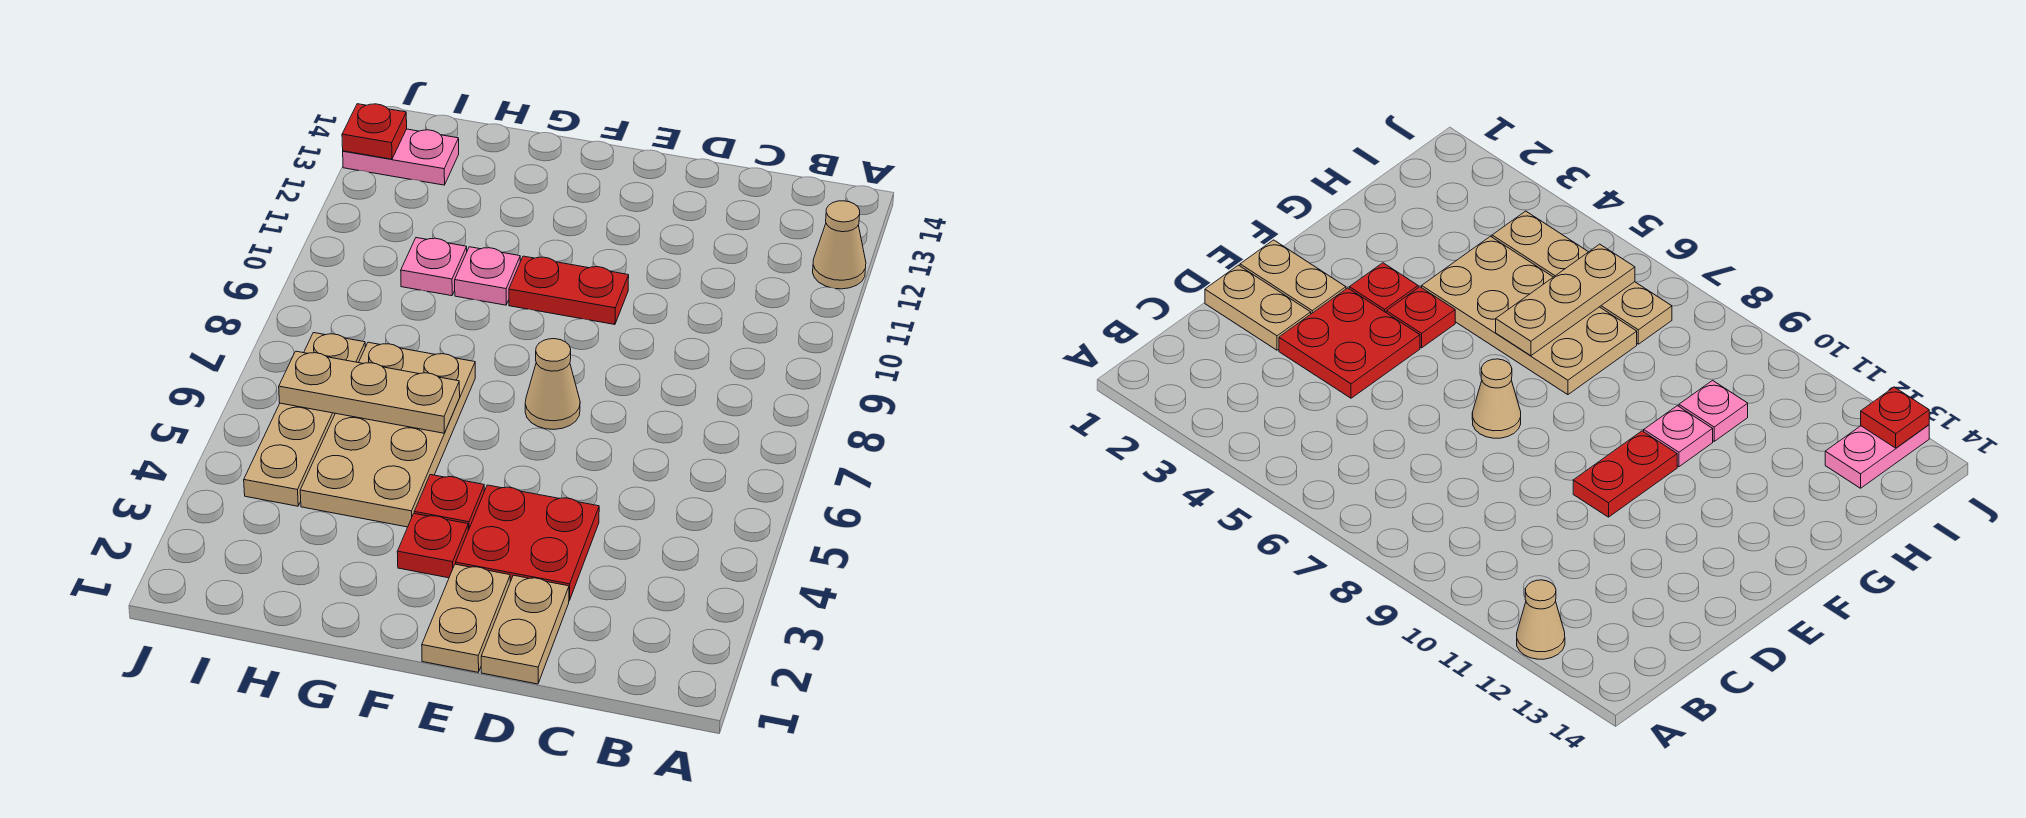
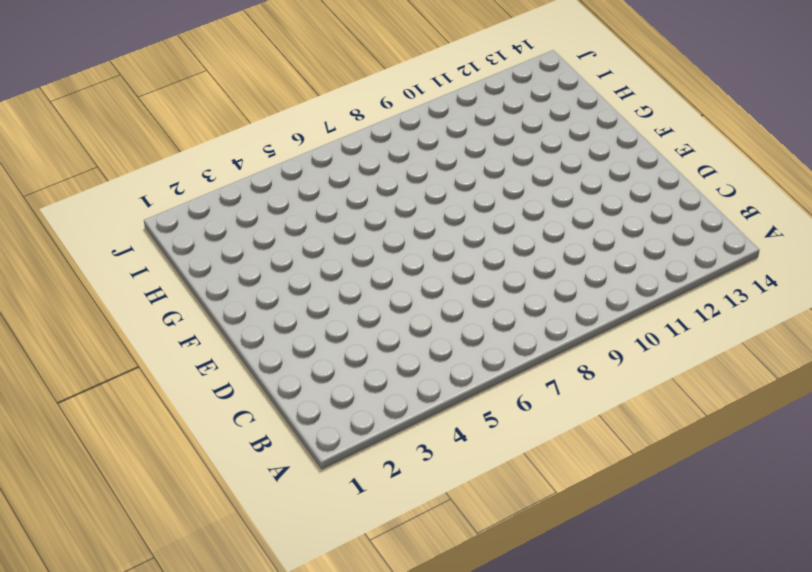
none -> tan cone A12 level 1
none -> tan plate D1:D2 level 1
none -> red plate D3:E4 level 1

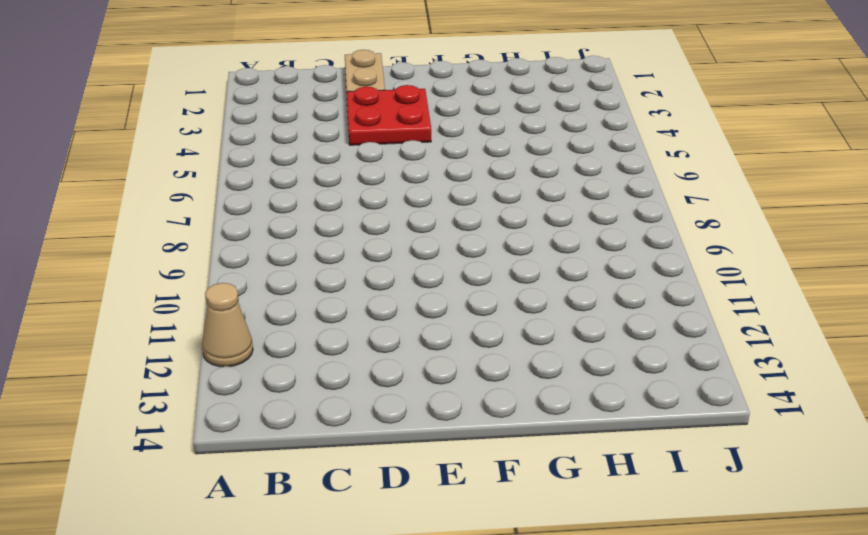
none -> tan plate E1:E2 level 1
none -> tan cone E7 level 1
none -> red plate E10:F10 level 1

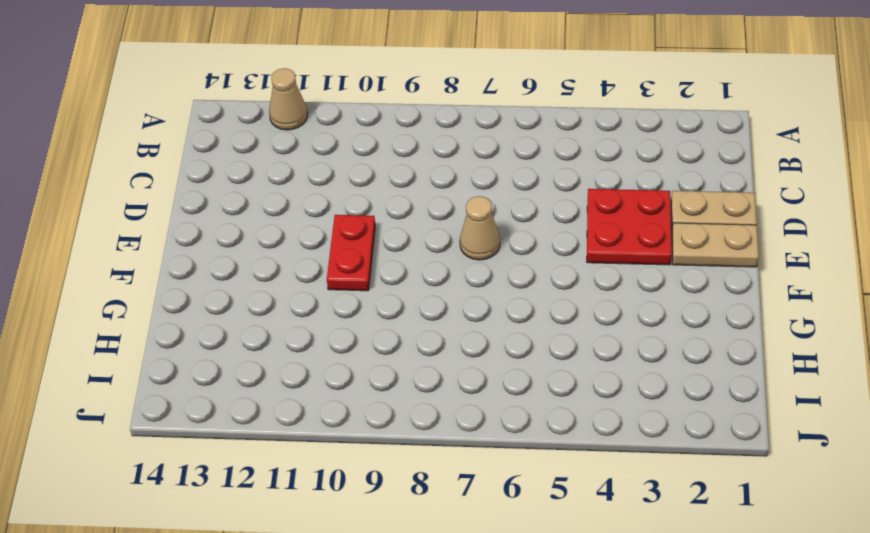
none -> red plate F3 level 1
none -> red plate F4 level 1
none -> tan plate G4:H7 level 1

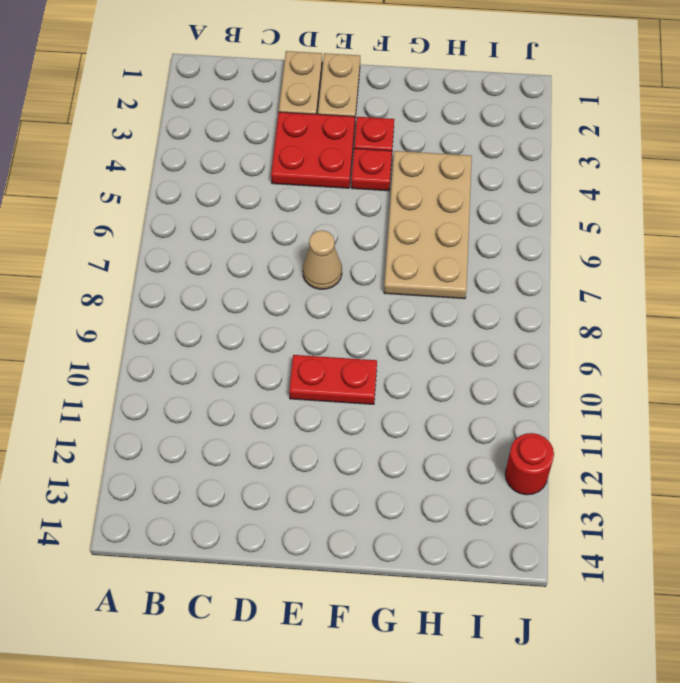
red round brick J12 level 1 -> none
none -> tan cone A12 level 1
none -> pink plate G10 level 1
none -> pink plate H10 level 1

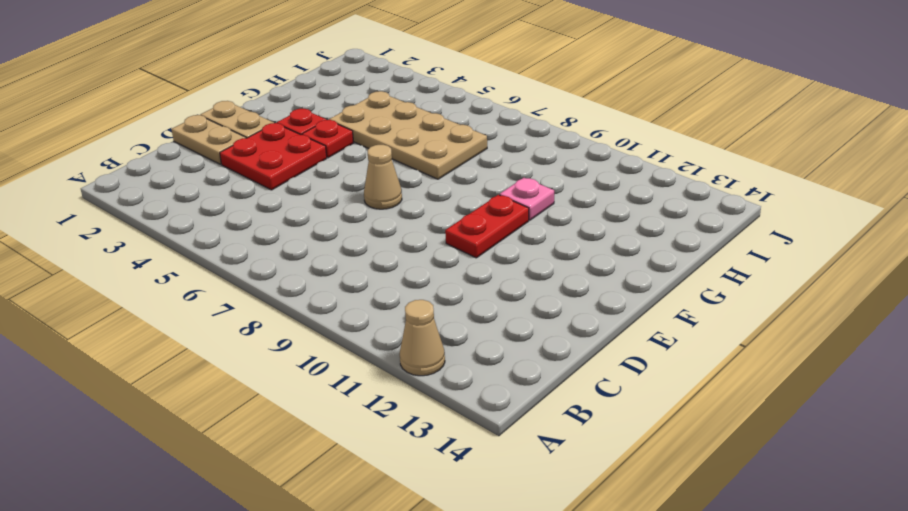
none -> pink plate H10 level 1
none -> tan plate I4:I7 level 1
none -> pink plate I13:J13 level 1

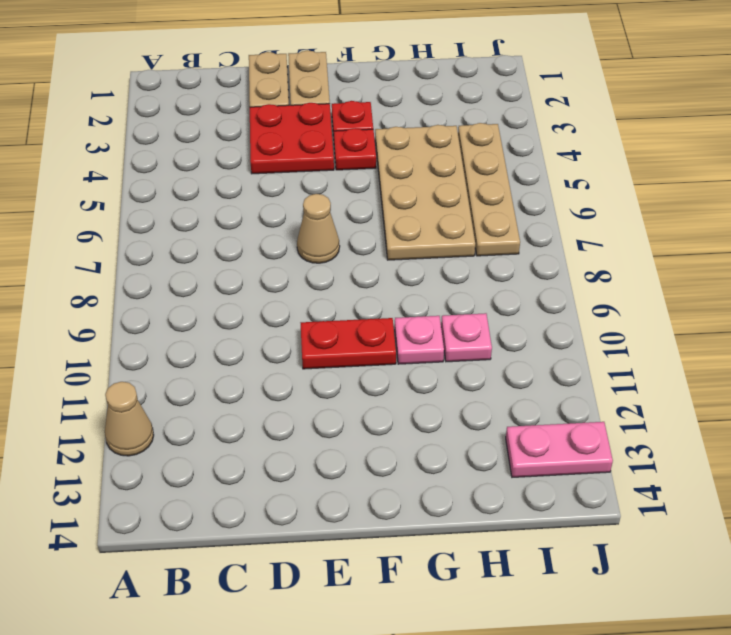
none -> tan plate G6:I6 level 2
none -> red plate J13 level 2

